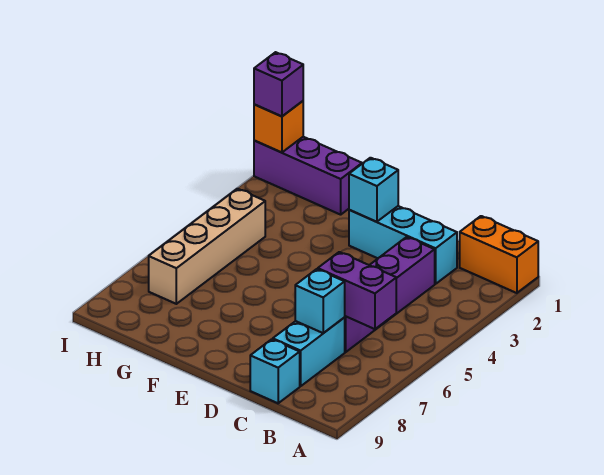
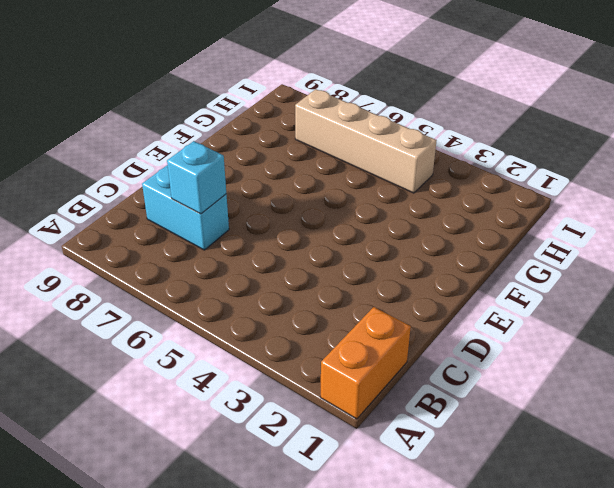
none -> cyan brick C2:E2 level 1
none -> purple brick C3:C6 level 1
none -> cyan brick C9 level 1

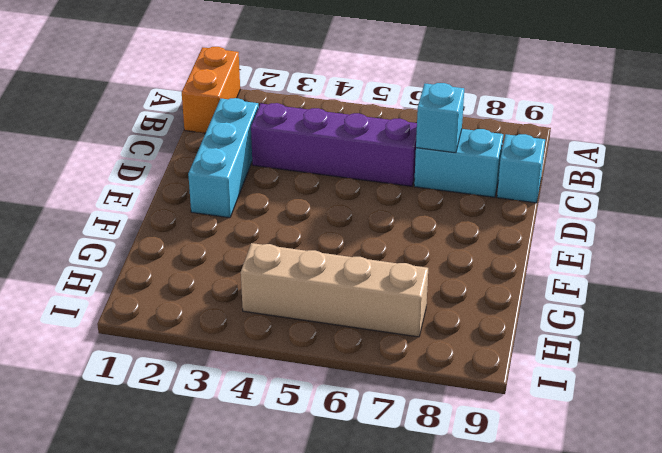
none -> purple brick G1:I1 level 1
none -> purple brick B6:C6 level 2
none -> cyan brick E2 level 2

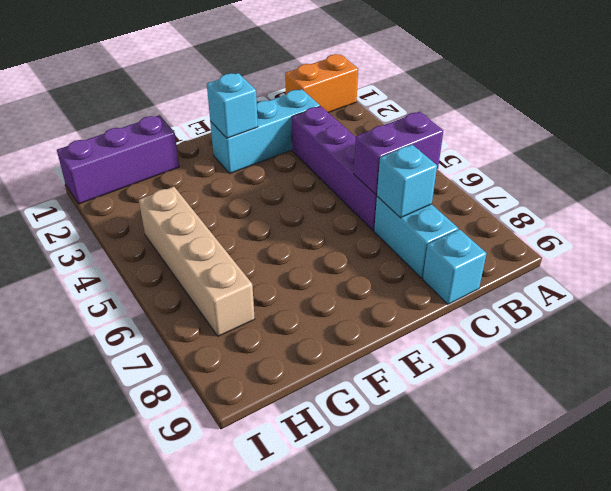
none -> orange brick I1 level 2
none -> purple brick I1 level 3

